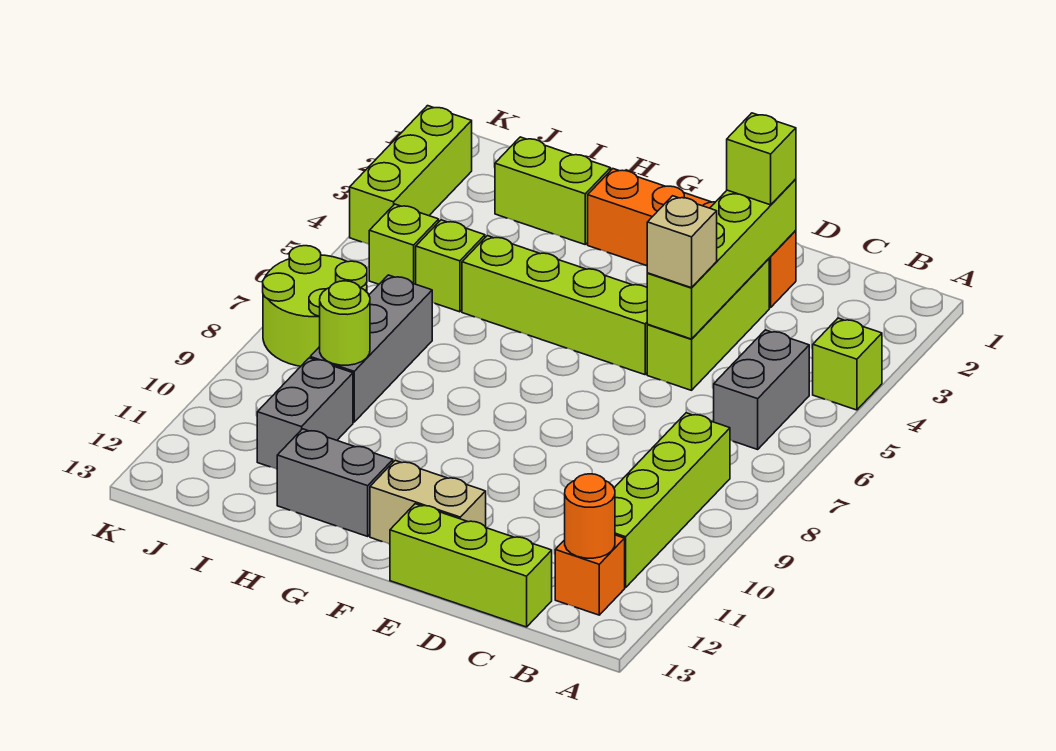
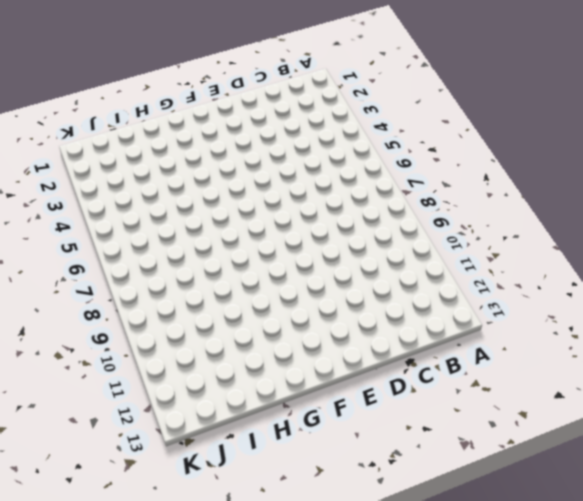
none -> lime brick A4 level 1
none -> grey brick B5:B6 level 1
none -> lime brick B8:B11 level 1

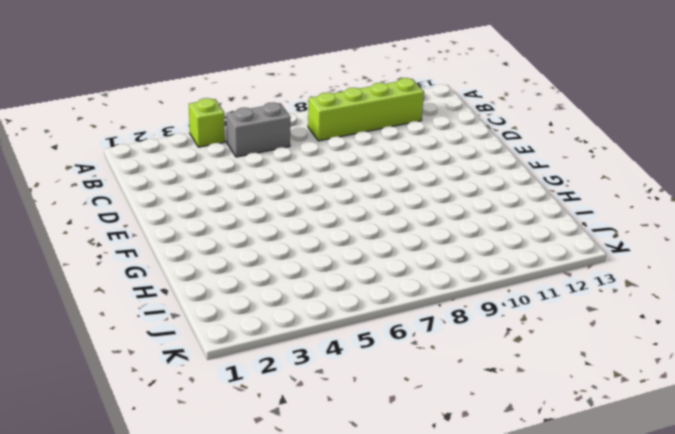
none -> orange brick B12 level 1
none -> lime brick C13:E13 level 1
none -> orange brick D2:G2 level 1

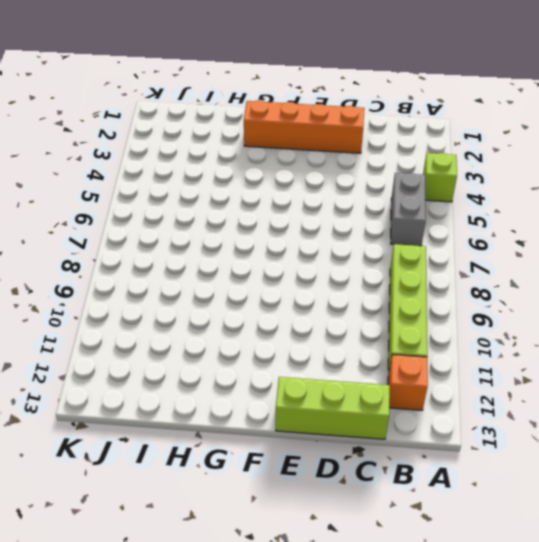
none -> lime brick D3:D5 level 1
none -> lime brick E5:H5 level 1
none -> tan brick E12:F12 level 1

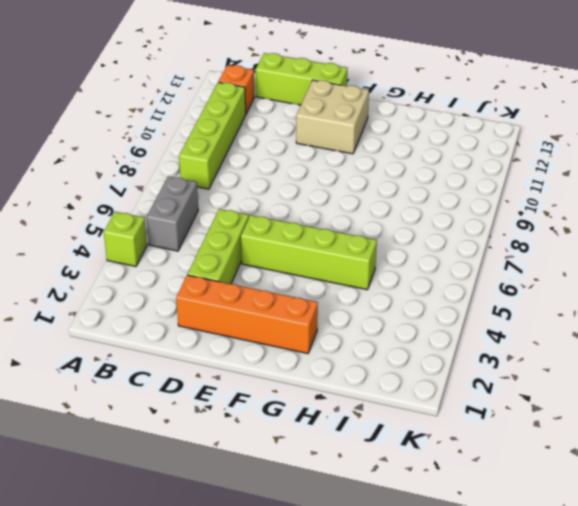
tan brick E11:F12 level 1 -> tan brick E12:F12 level 1
none -> grey brick G12:H12 level 1
none -> lime brick H2:I2 level 1
none -> lime brick I5 level 1

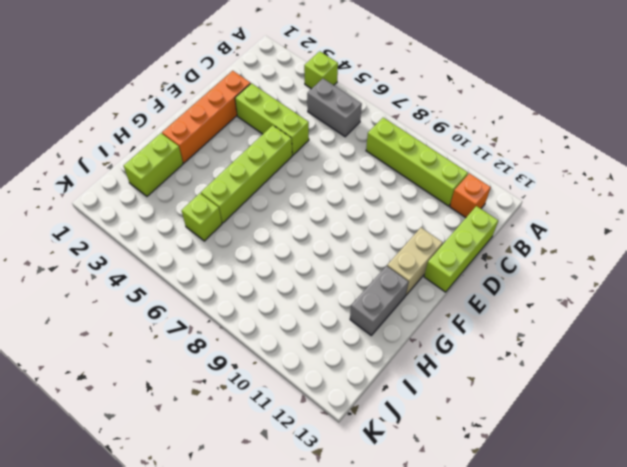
none -> grey brick I7:I9 level 1
none -> grey brick I10:I11 level 1
none -> lime brick J5 level 1

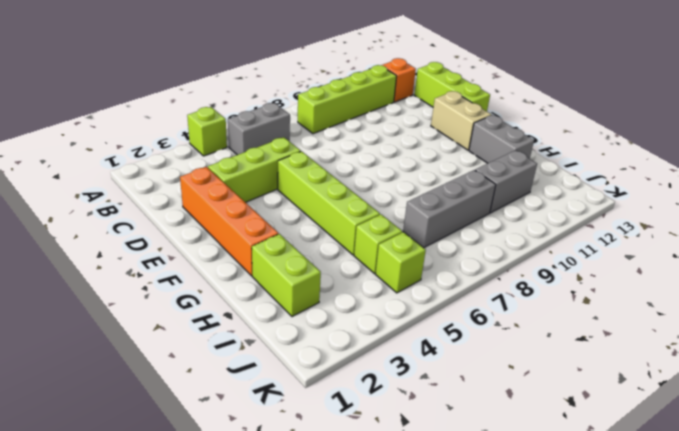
none -> lime round brick J7:K8 level 1
none -> lime brick K2:K4 level 1
none -> orange round brick B12 level 2

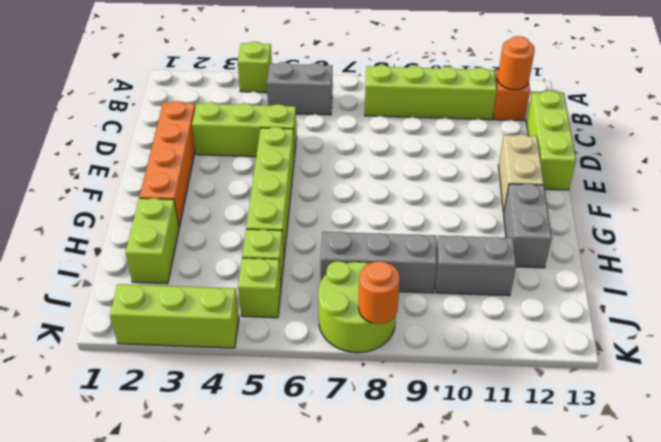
orange round brick K8 level 2 -> none
none -> lime brick D2:D5 level 2
none -> lime round brick I9 level 2
none -> lime brick D2 level 3

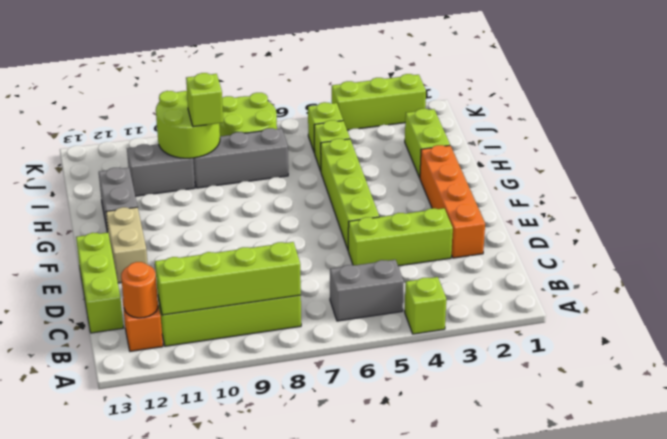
lime brick B8:B11 level 2 -> lime brick D2:D5 level 2
lime round brick I9:J10 level 2 -> lime round brick I9 level 2
lime brick I9 level 3 -> lime brick D2 level 3
none -> tan brick D5 level 3

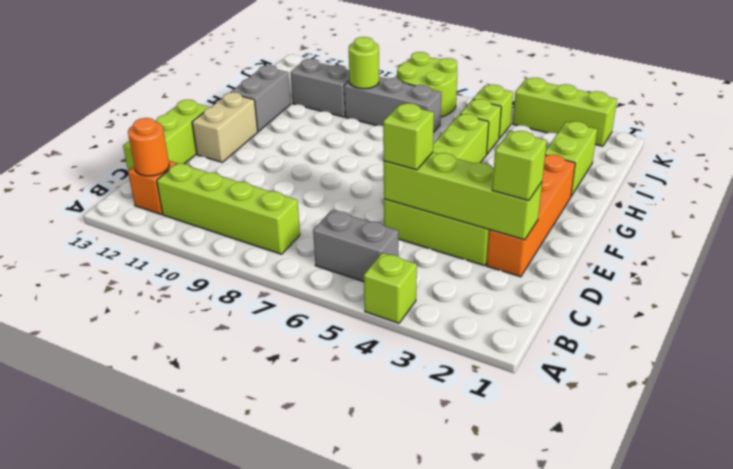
lime brick D5 level 3 -> tan brick D5 level 3

